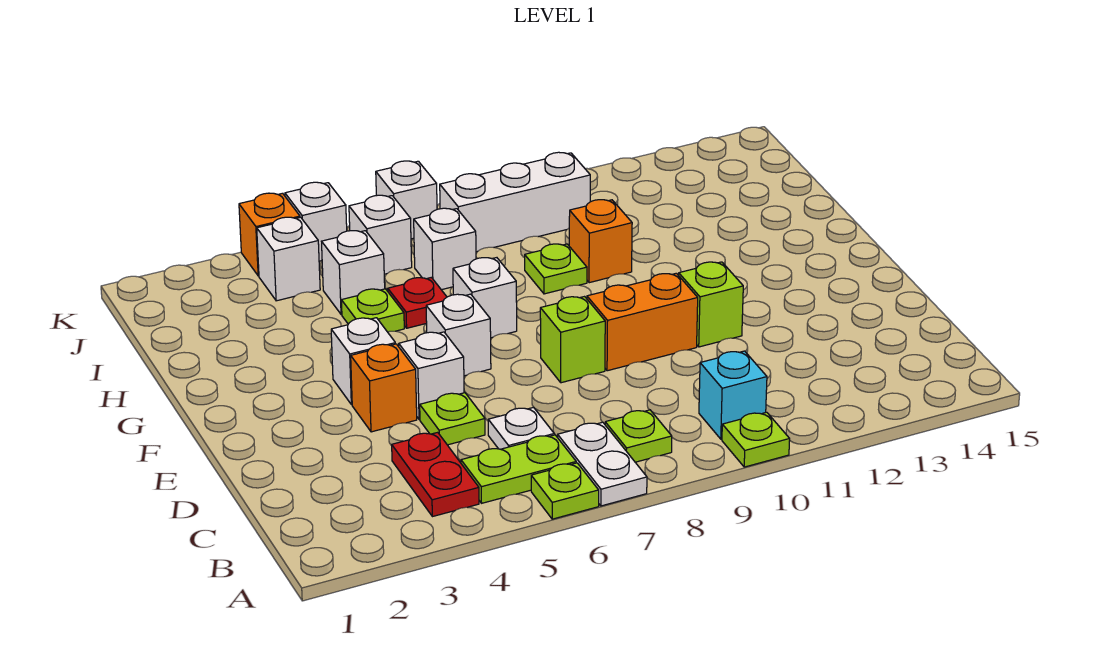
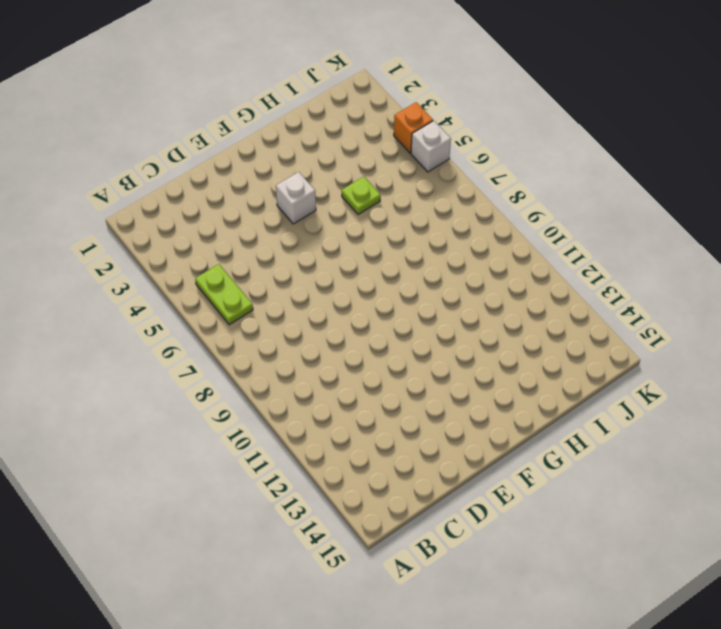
none -> lime plate A6 level 1
none -> white plate A7:B7 level 1
none -> lime plate A10 level 1

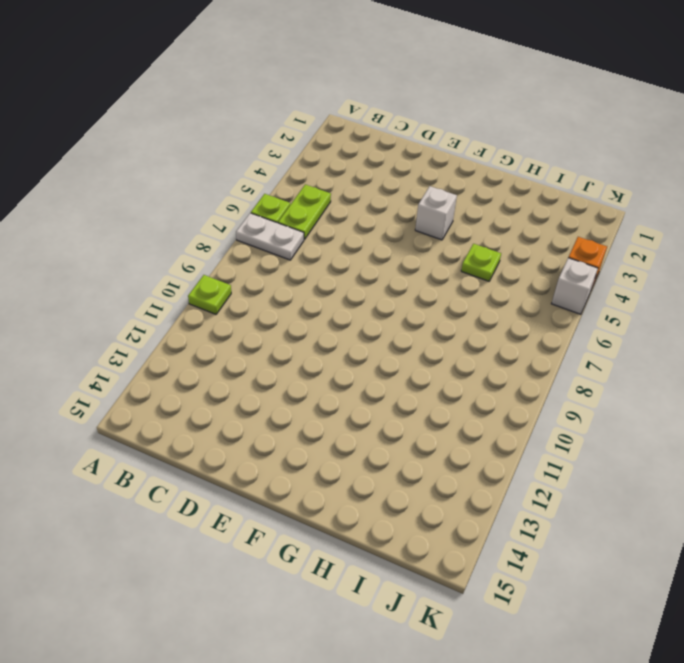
none -> red plate B4:C4 level 1
none -> lime plate B8 level 1
none -> cyan brick B10 level 1

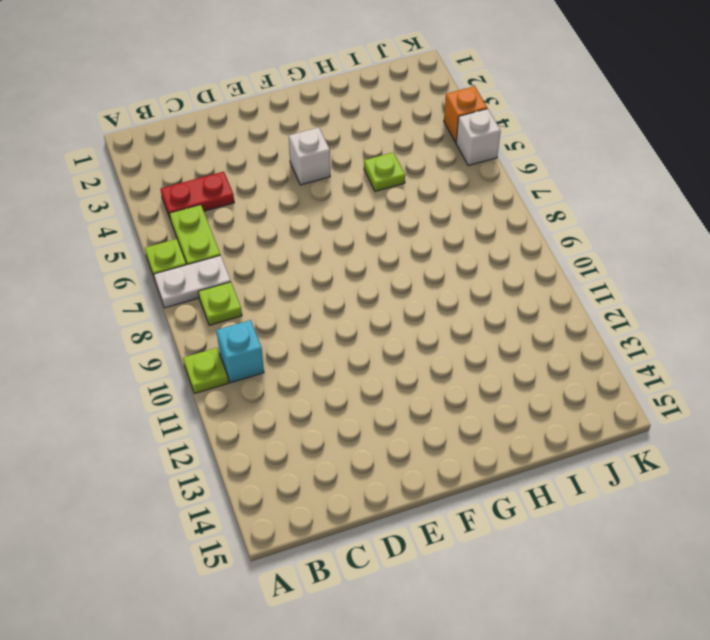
none -> white plate C6 level 1
none -> lime plate D5 level 1
none -> orange brick E4 level 1

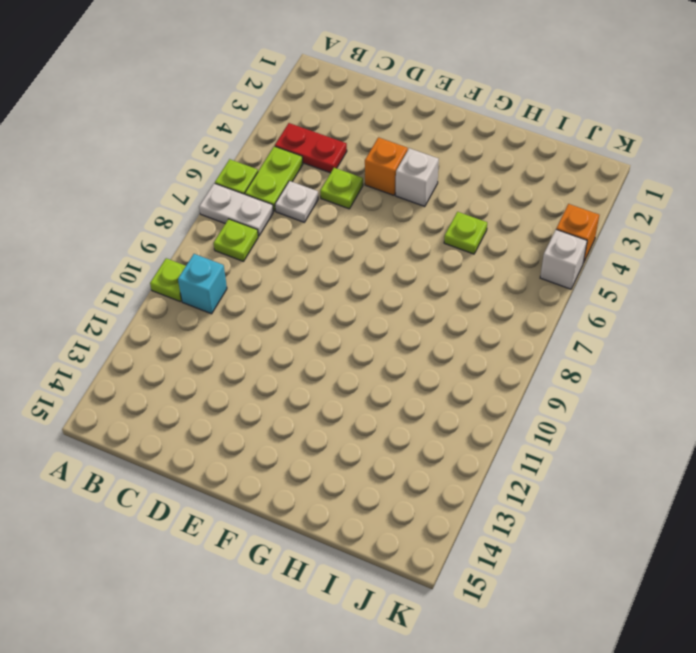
none -> white brick E5 level 1
none -> lime brick E8 level 1
none -> orange brick E9:E10 level 1

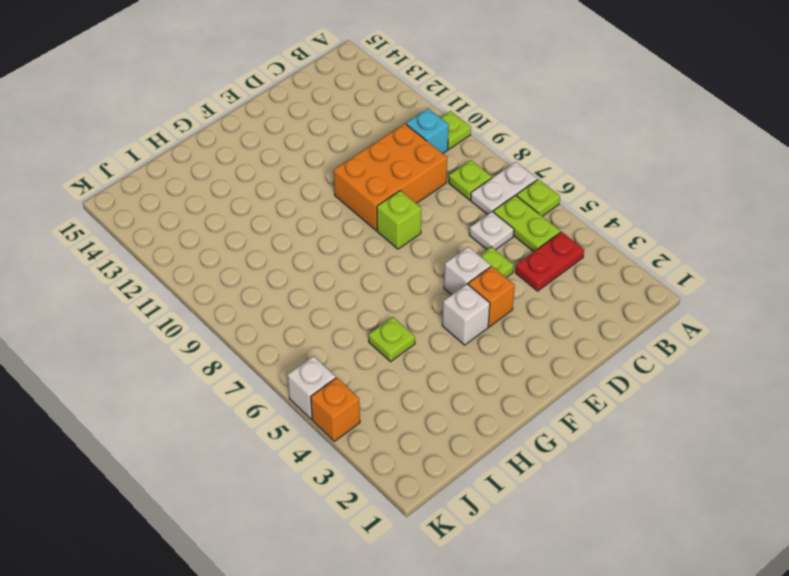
orange brick C9:E10 level 1 -> orange brick E9:E10 level 1
none -> lime brick E11 level 1
none -> white brick F6 level 1
none -> white brick G7 level 1

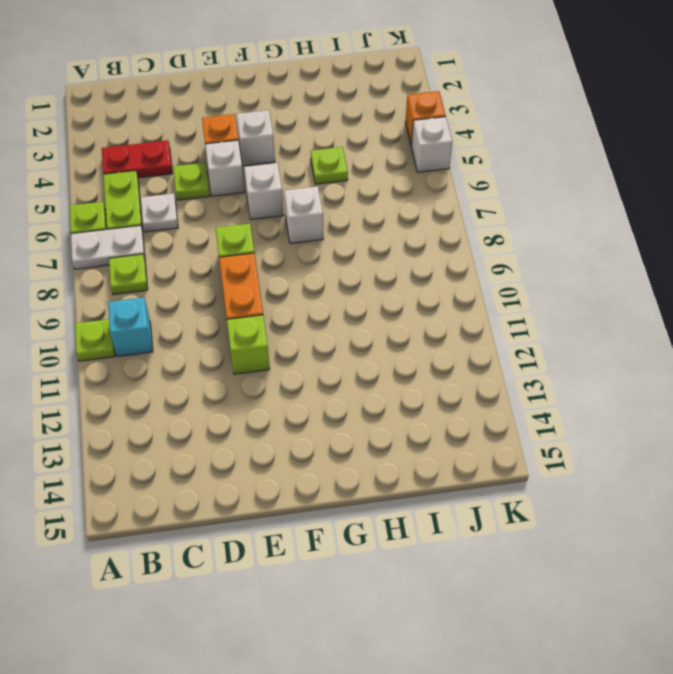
none -> red plate H6 level 1
none -> lime plate H9 level 1
none -> orange brick H10 level 1

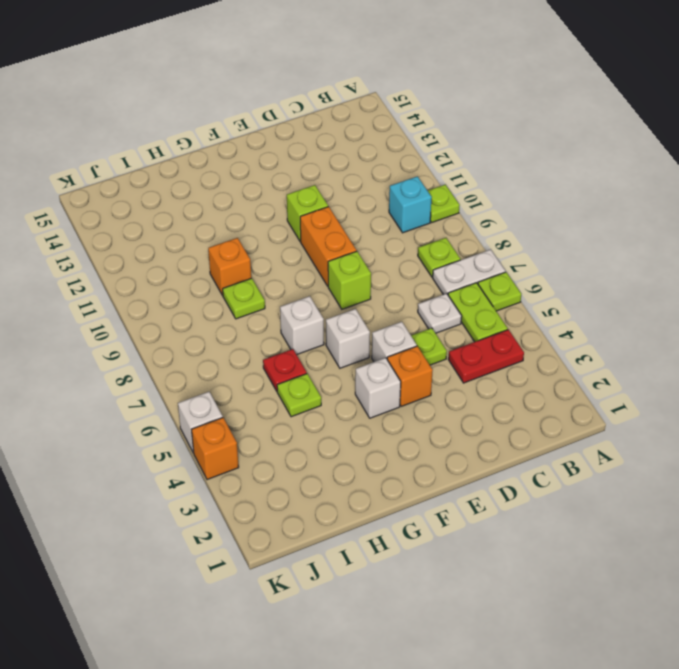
none -> white brick I5 level 1
none -> white brick I7 level 1
none -> white brick J4 level 1

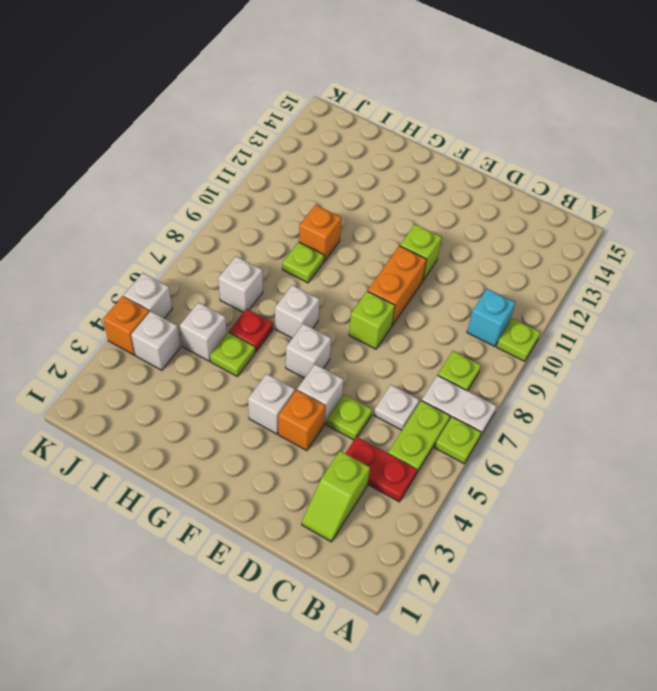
lime slope C2:C3 level 1 top 3 -> none
none -> white brick J6 level 1
none -> white brick J8:J10 level 1
none -> white brick K7 level 1

